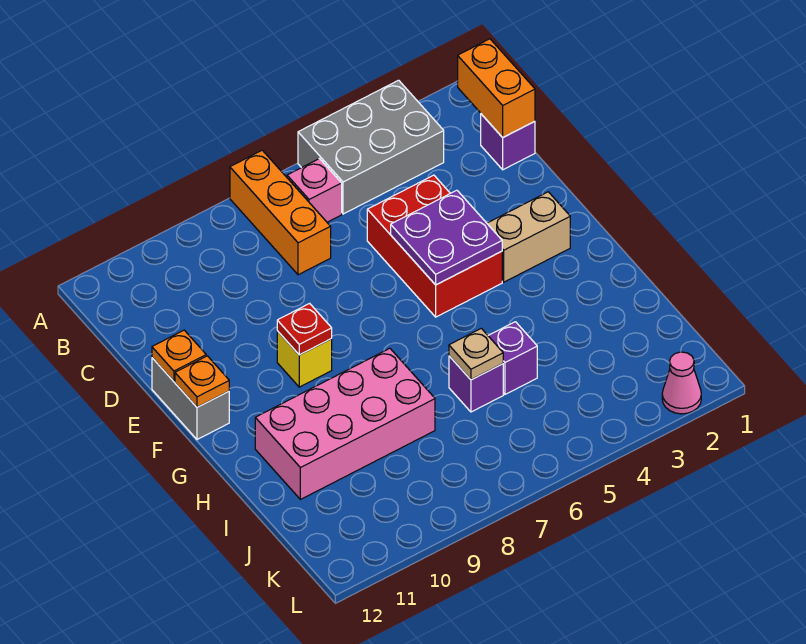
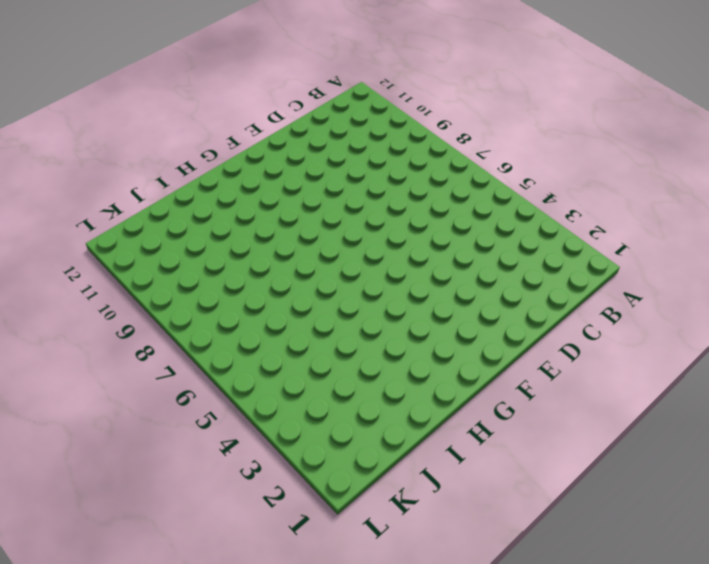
none -> grey brick A3:B5 level 1
none -> orange brick A7:C7 level 1
none -> pink brick B6 level 1

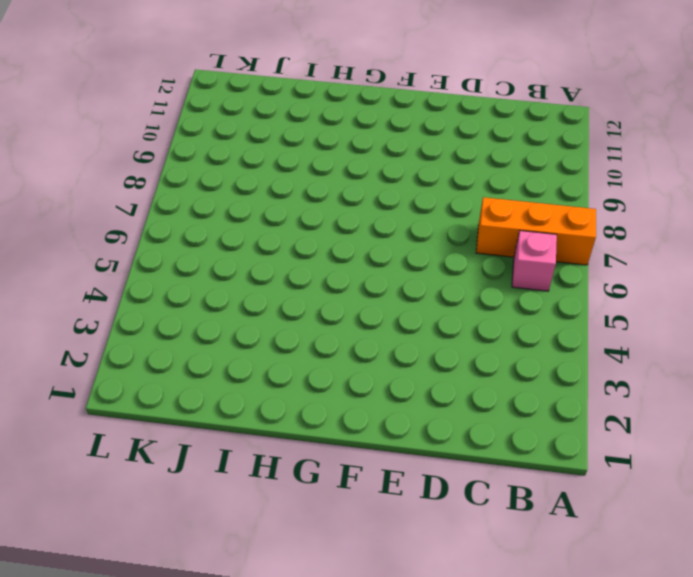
none -> grey brick A3:B5 level 1
none -> purple brick C1 level 1
none -> red brick D4:F5 level 1

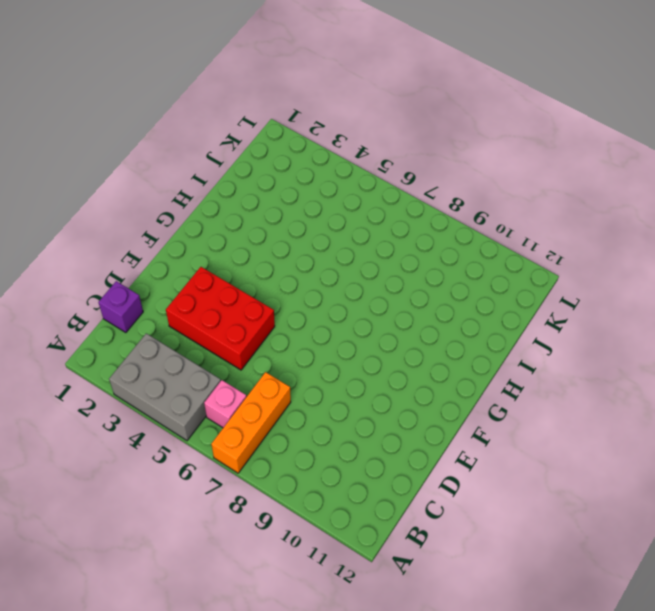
red brick D3:E5 level 1 -> red brick D4:F5 level 1
none -> grey brick E12:F12 level 1
none -> tan brick F2:F3 level 1
none -> yellow brick F9 level 1

